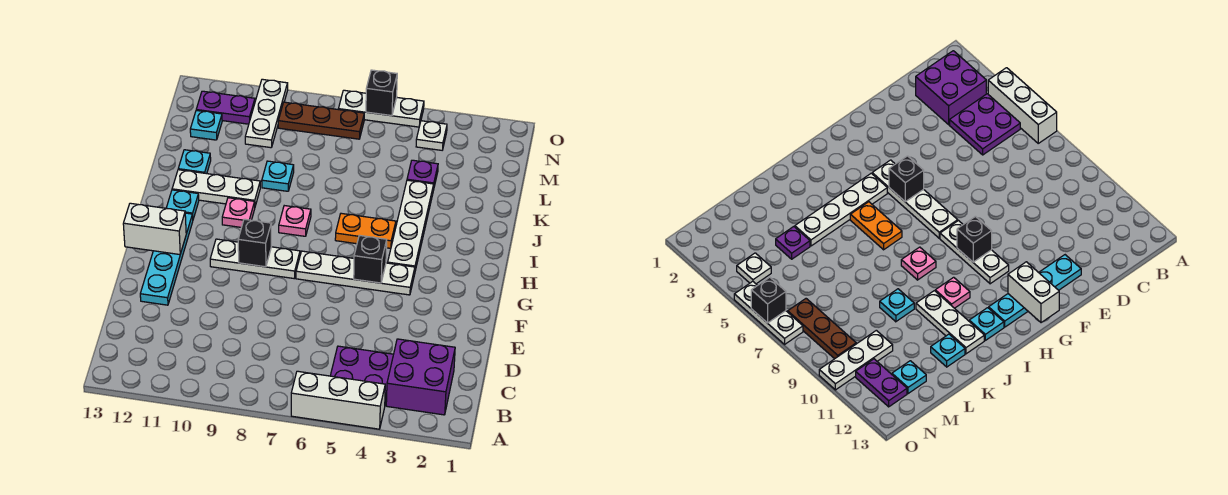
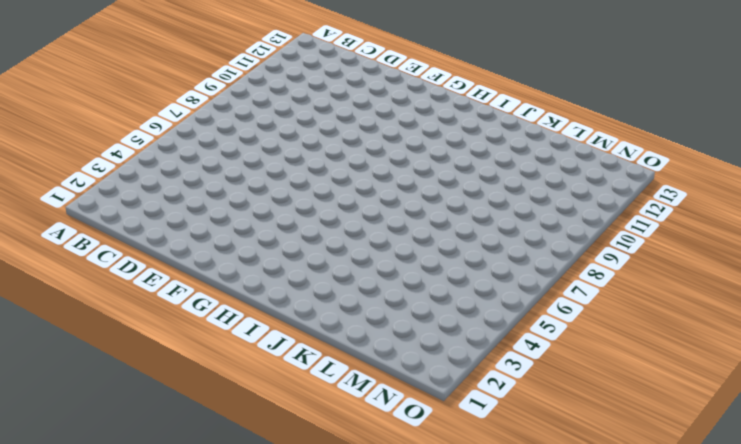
none -> white brick A4:A6 level 1
none -> purple brick B2:C3 level 1
none -> purple plate B4:C5 level 1

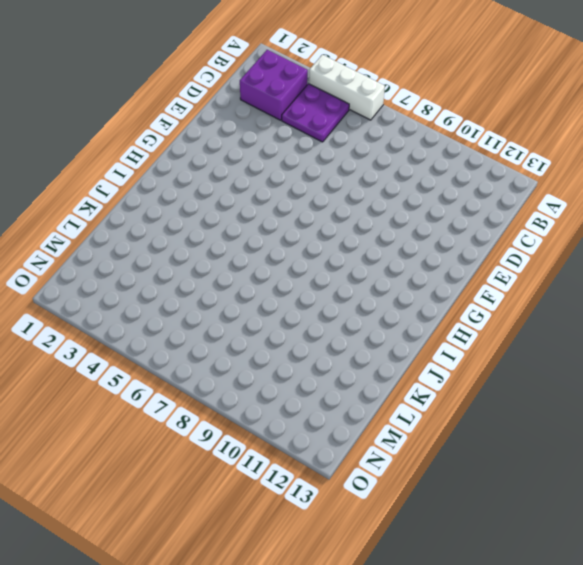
none -> cyan plate E12:H12 level 1
none -> white plate G4:G7 level 1
none -> white plate G8:G10 level 1

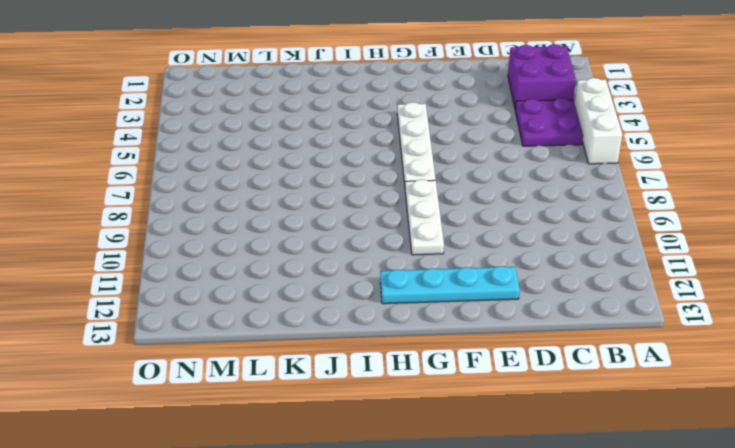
none -> white plate H4:K4 level 1
none -> orange plate I5:I6 level 1
none -> pink plate I8 level 1

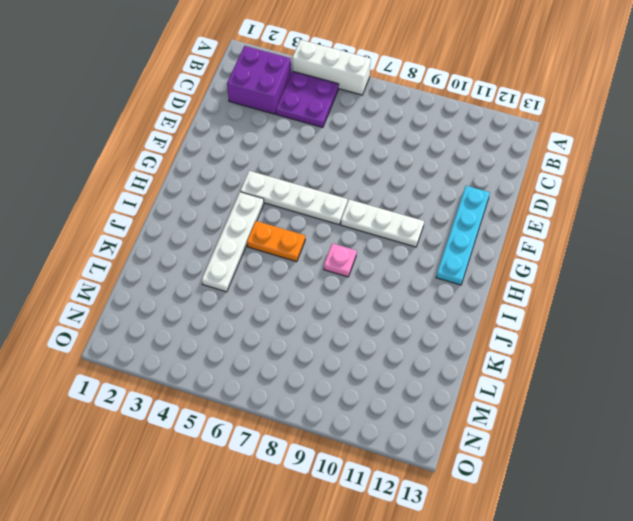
none -> pink plate I10 level 1
none -> cyan plate I12 level 1
none -> white plate J10:J12 level 1

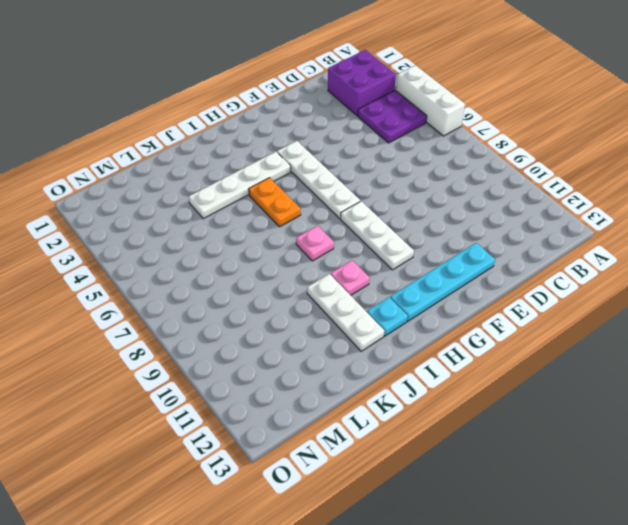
none -> cyan plate K9 level 1
none -> cyan plate K12 level 1
none -> purple plate L4 level 1

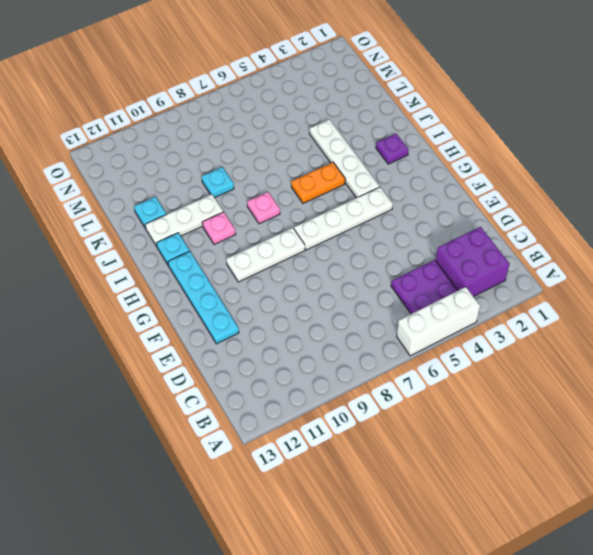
purple plate I2 level 1 -> purple plate L4 level 1
none -> white plate M10:O10 level 1
none -> cyan plate M12 level 1
none -> white plate N4 level 1

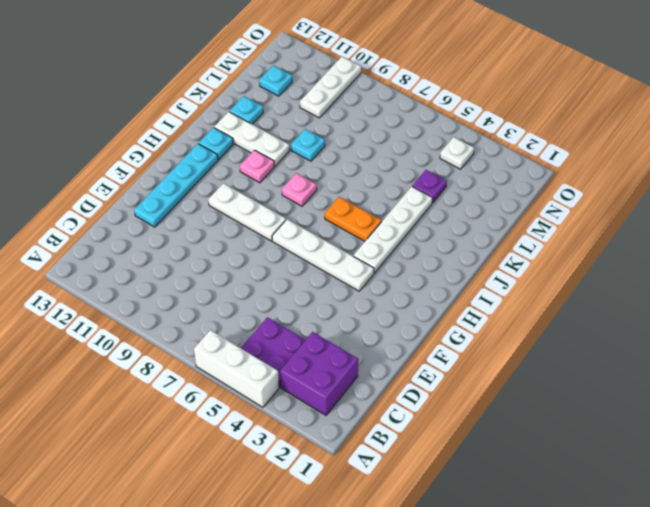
none -> brown plate N7:N9 level 1
none -> purple plate N11:N12 level 1
none -> white plate O5:O7 level 1

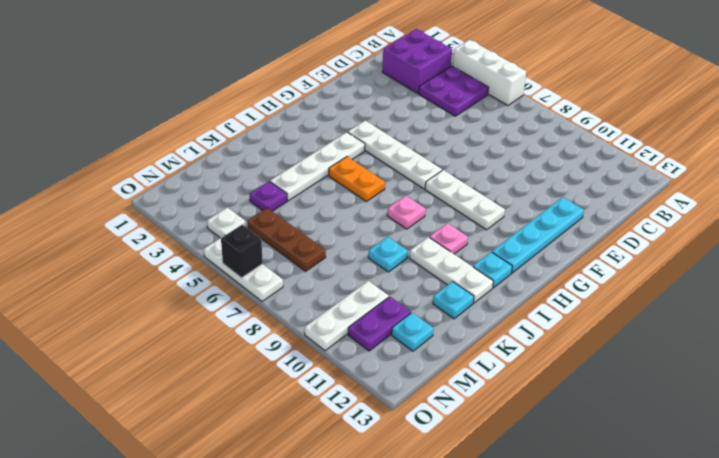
brown plate M5:M7 level 1 -> brown plate N7:N9 level 1
purple plate M11:N11 level 1 -> purple plate N11:N12 level 1
none -> black brick G5 level 2
none -> black brick G9 level 2
none -> white brick G12:G13 level 2

